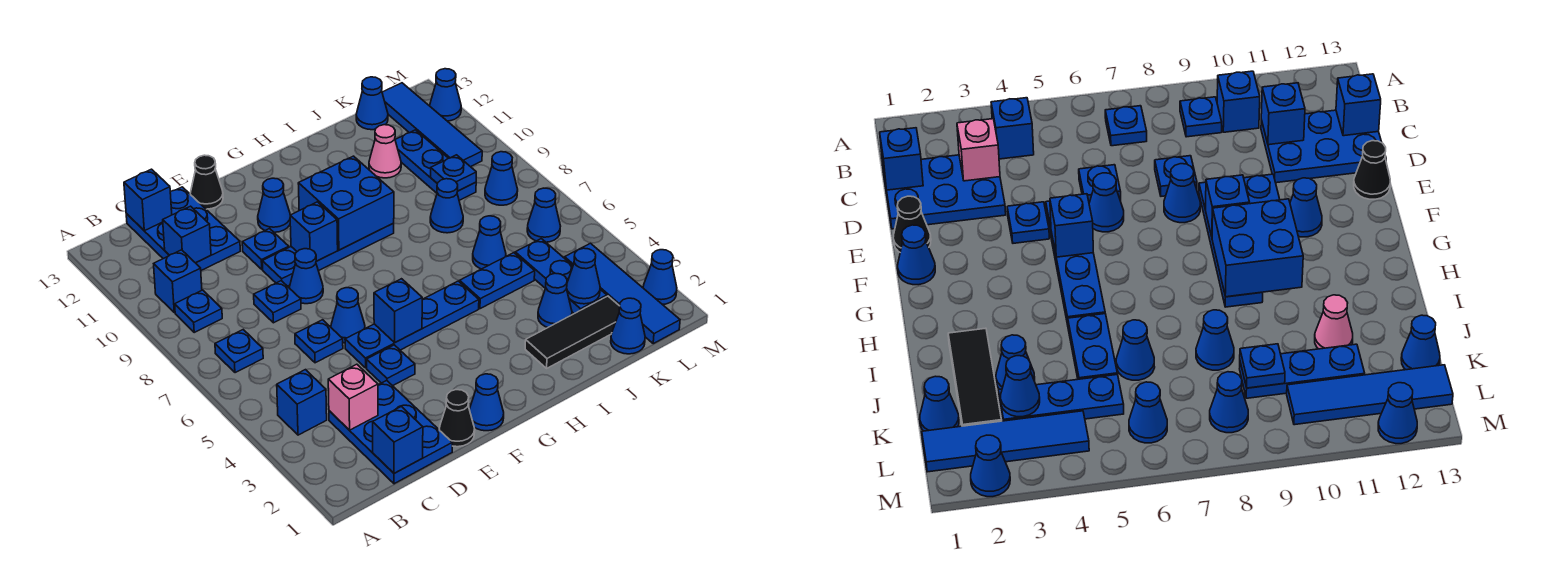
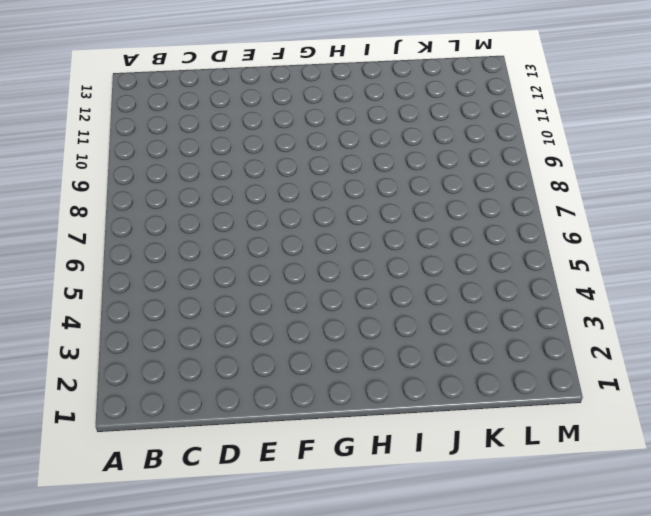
none -> blue brick B4 level 1
none -> blue plate B7 level 1
none -> blue plate B9 level 1
none -> blue brick B10 level 1

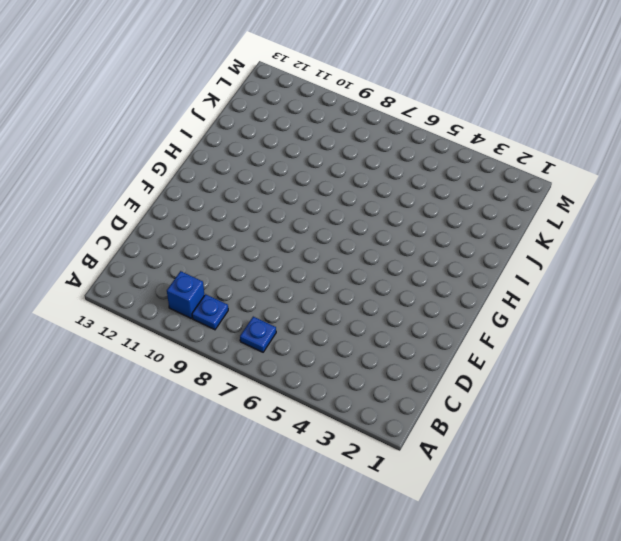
none -> blue brick B4 level 1
none -> blue plate C1:D3 level 1
none -> blue plate C11:D13 level 1
none -> blue plate D6 level 1

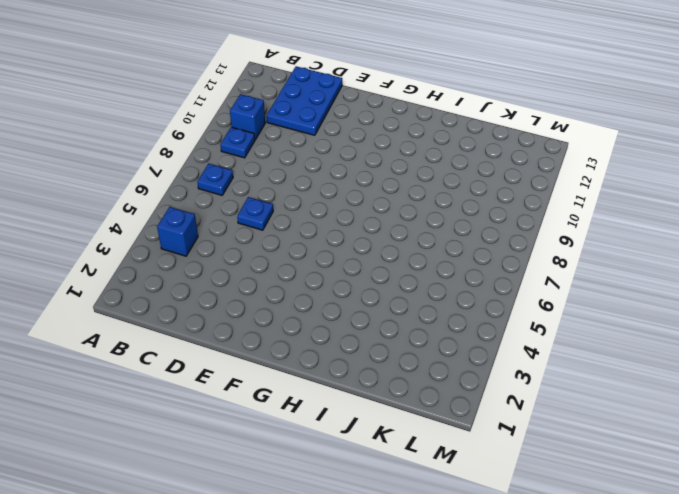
none -> blue plate C1:D3 level 1
none -> blue plate D8 level 1
none -> black cone E1 level 1
none -> blue plate E4 level 1

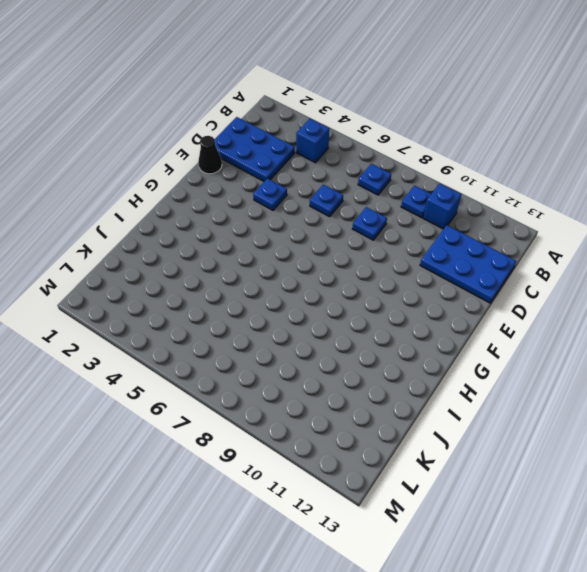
none -> blue plate E5:H5 level 1
none -> blue cone E6 level 1
none -> blue cone E8 level 1
none -> blue plate E9:H9 level 1

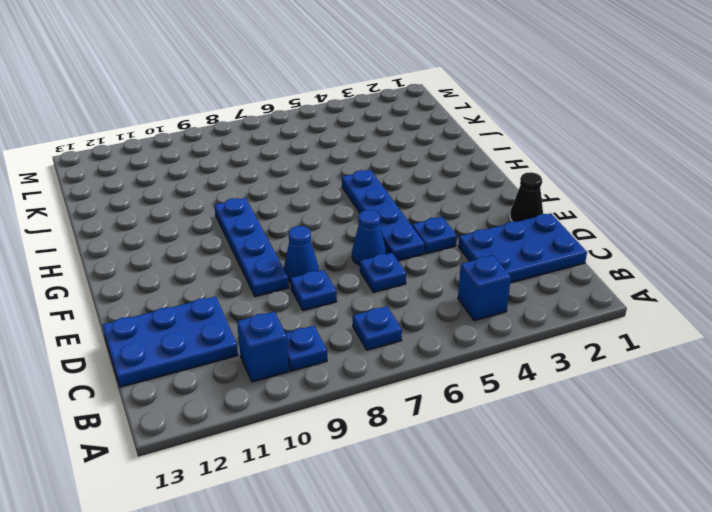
none -> blue plate E10 level 1
none -> black cone E13 level 1
none -> blue cone F1 level 1
none -> blue cone F11 level 1

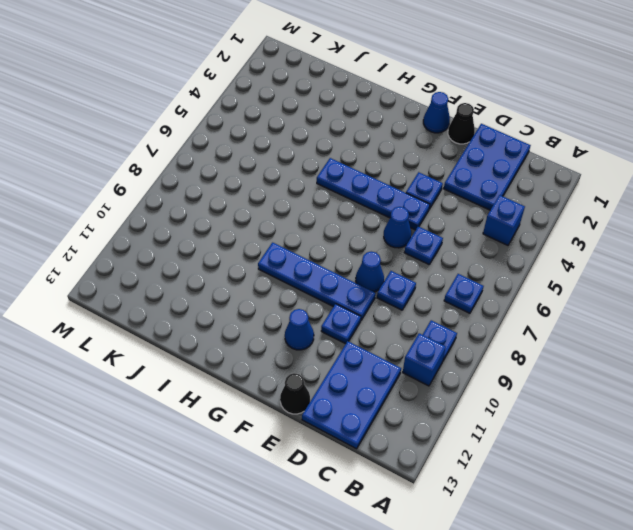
none -> black tile I2:K2 level 1
none -> blue plate I5:J5 level 1
none -> blue cone J3 level 1
none -> blue cone J6 level 1

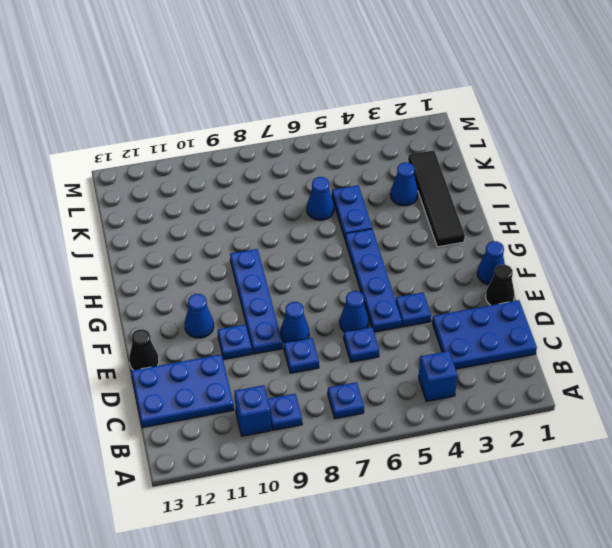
black tile H2:K2 level 1 -> black tile I2:K2 level 1
none -> blue cone J8 level 1
none -> pink cone J11 level 1
none -> blue cone K1 level 1
none -> blue plate K3:K5 level 1

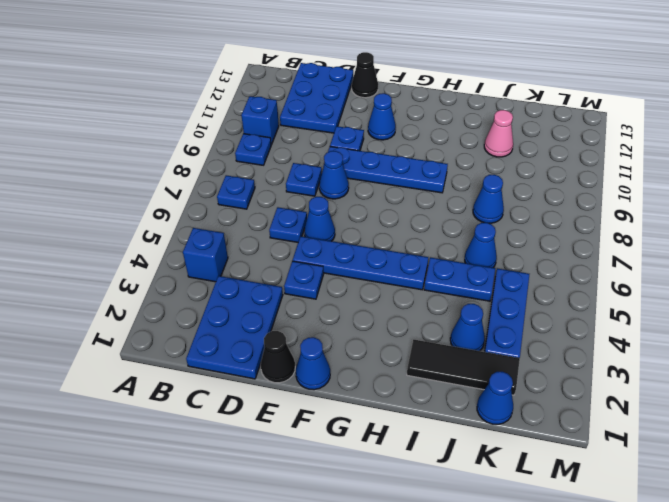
none -> blue plate K9:K11 level 1
none -> blue cone K13 level 1
none -> blue tile L1:L4 level 1
none -> blue cone L6 level 1

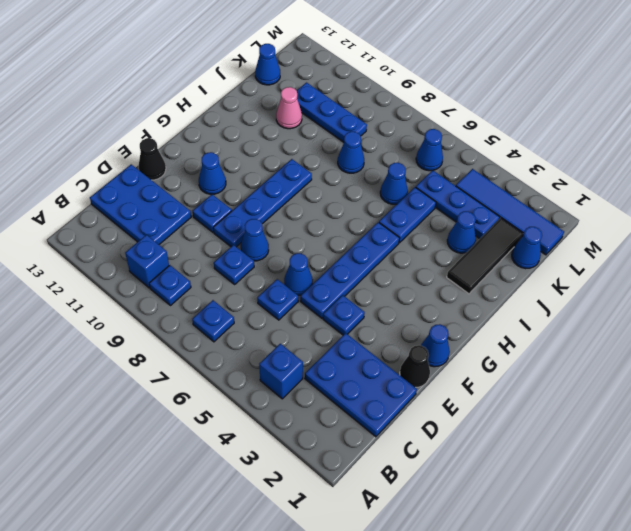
none -> blue cone L8 level 1
none -> blue tile L10:L13 level 1
none -> blue cone M2 level 1
none -> blue cone M12 level 1

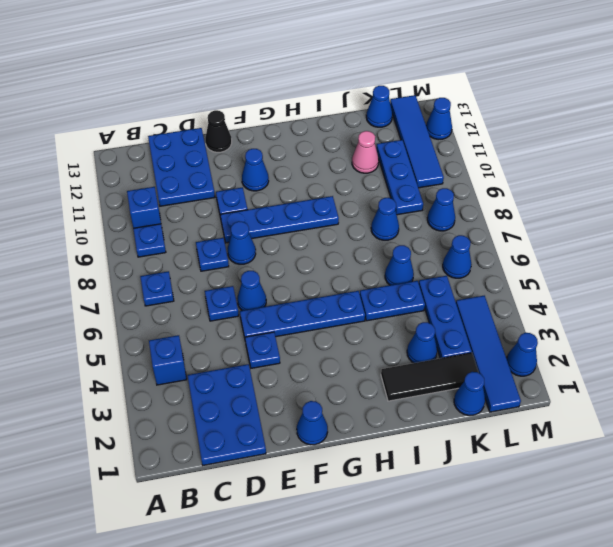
none -> black cone E1 level 1
none -> blue brick C1 level 2
none -> pink brick C3 level 2
none -> blue brick C11 level 2

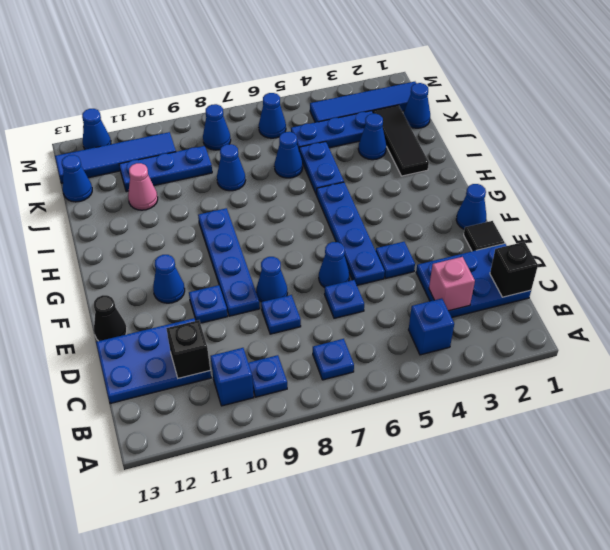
black brick C1 level 2 -> blue brick C1 level 2
black brick C11 level 2 -> blue brick C11 level 2
black tile E1 level 1 -> black cone E1 level 1
none -> blue cone M2 level 1
none -> blue brick C13 level 2
none -> blue brick F5 level 2
none -> blue brick F9 level 2

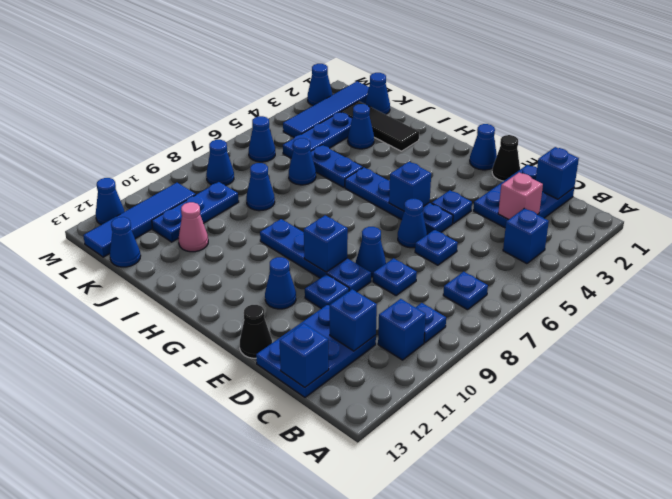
none -> blue brick G9:H10 level 2
none -> blue cone K3 level 2
none -> blue plate K9 level 2

